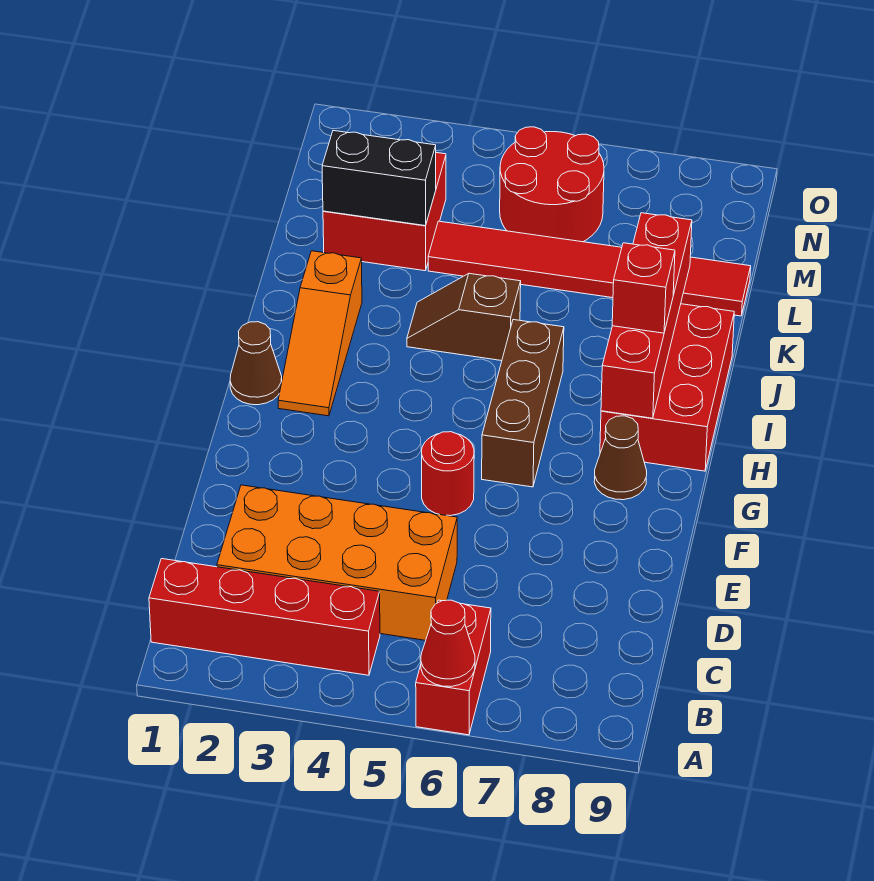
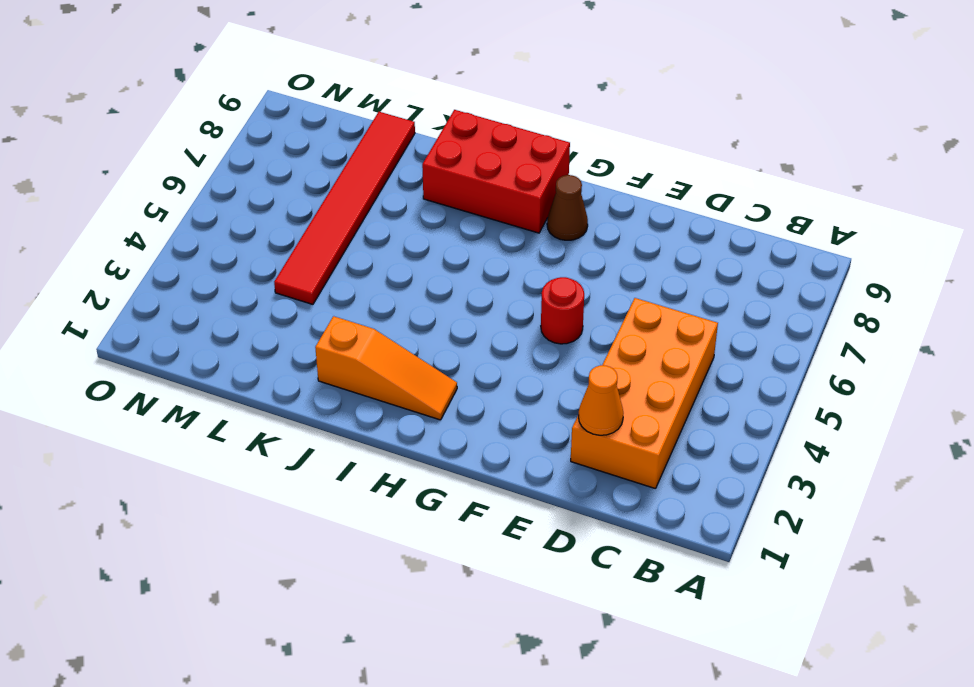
orange cone D2 level 2 -> none
none -> red brick A6:B6 level 1
none -> red brick B1:B4 level 1
none -> brown brick G6:I6 level 1

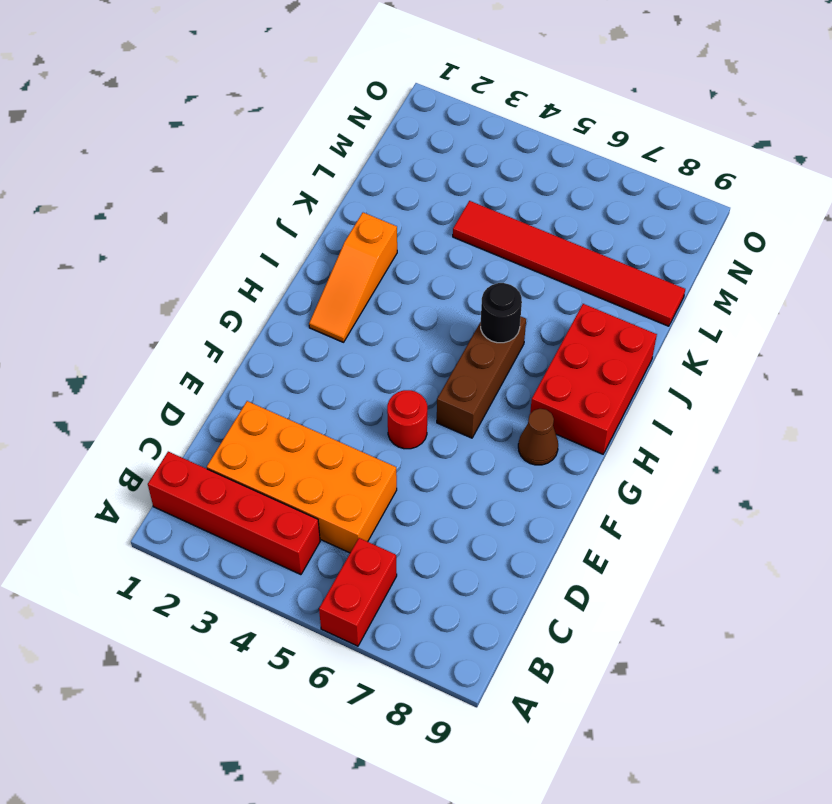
black round brick I6 level 2 -> none
none -> brown cone H1 level 1
none -> brown slope J4:J5 level 1 top 5
none -> red brick L2:M3 level 1

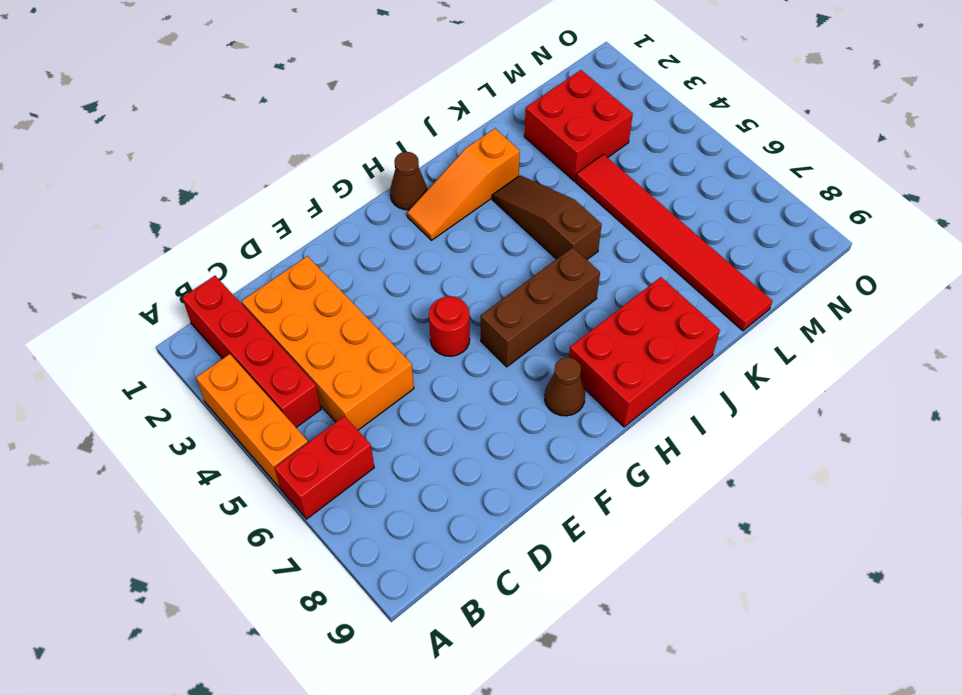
orange brick A3:A5 level 1 -> none
brown slope J3:J5 level 1 top 5 -> brown slope J4:J5 level 1 top 5
none -> red round brick M5:N6 level 1
none -> red cone A6 level 2
none -> red brick H8:K8 level 2

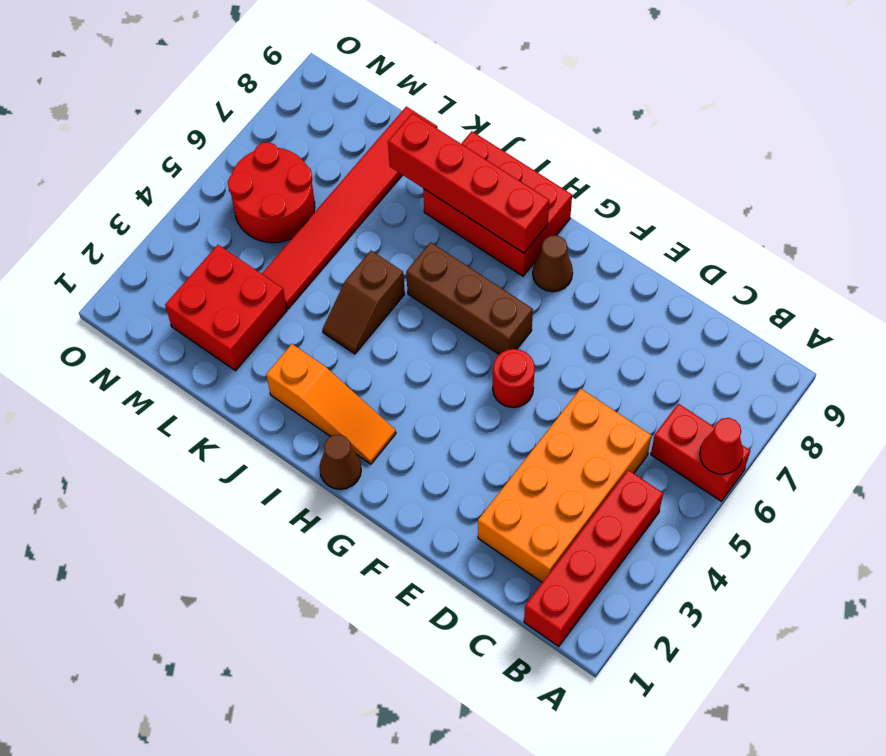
none -> black brick L2:L3 level 2
none -> red brick I8 level 3

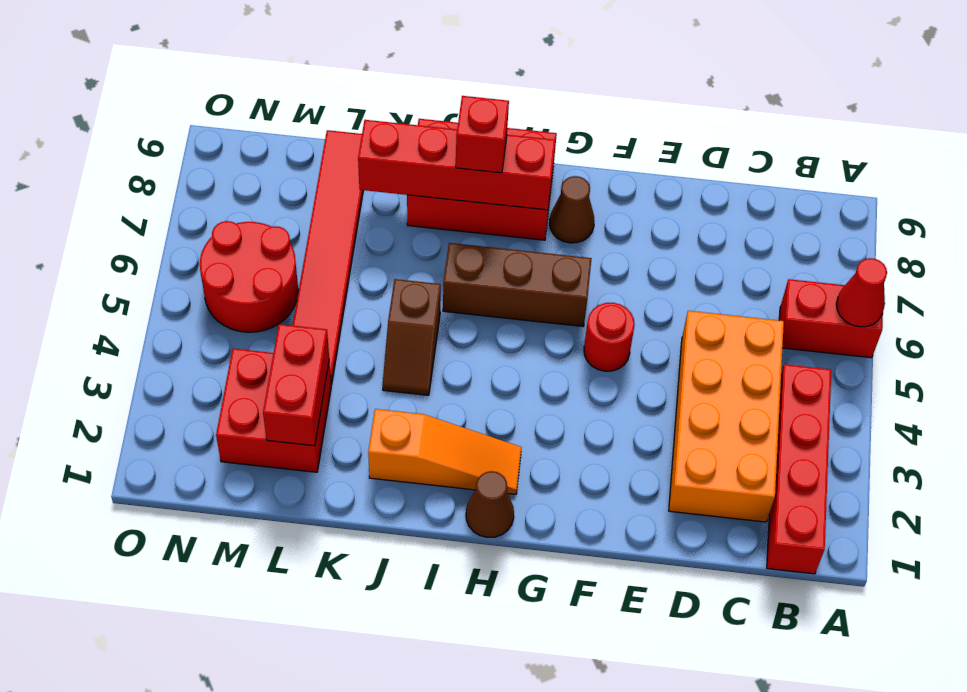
red brick L2:L3 level 2 -> black brick L2:L3 level 2

